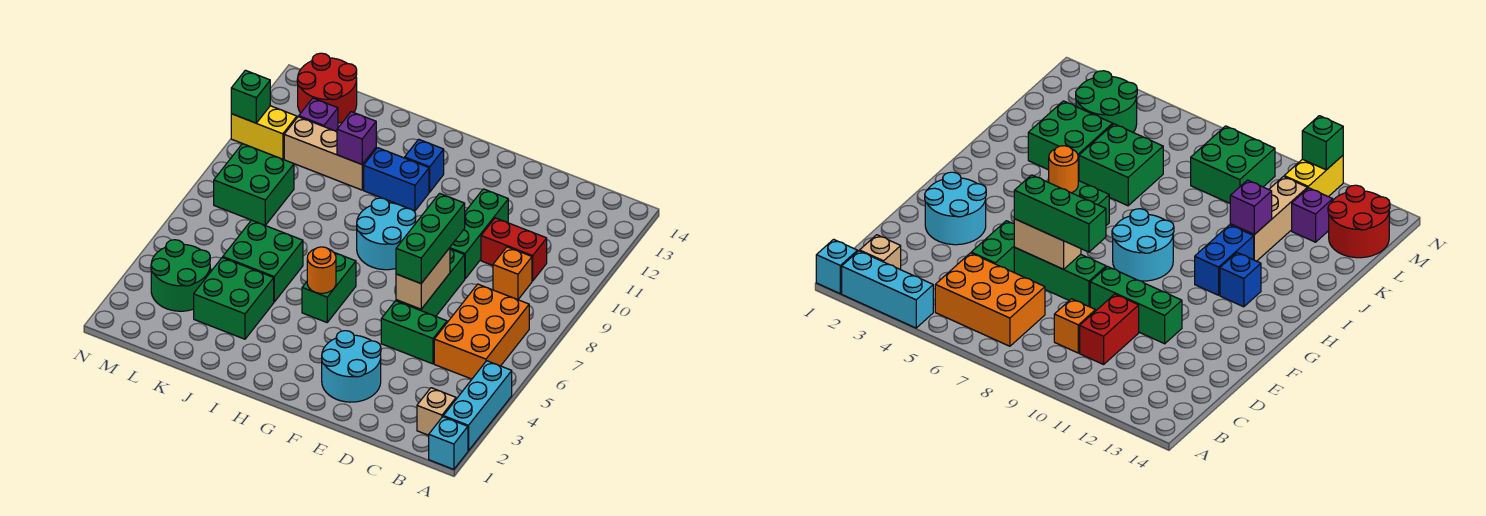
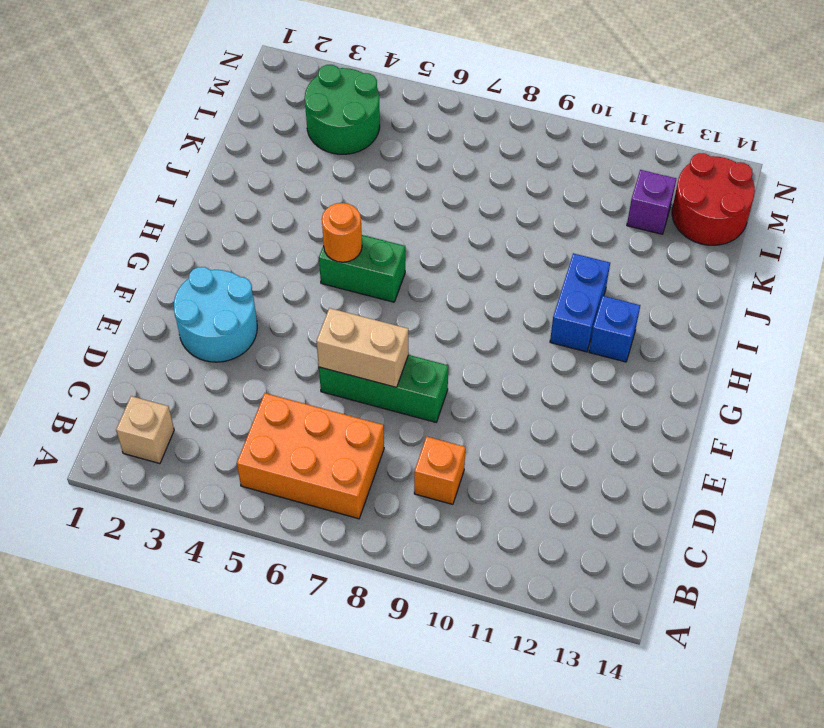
none -> cyan brick A1 level 1
none -> cyan brick A2:A4 level 1
none -> red brick C10:D10 level 1

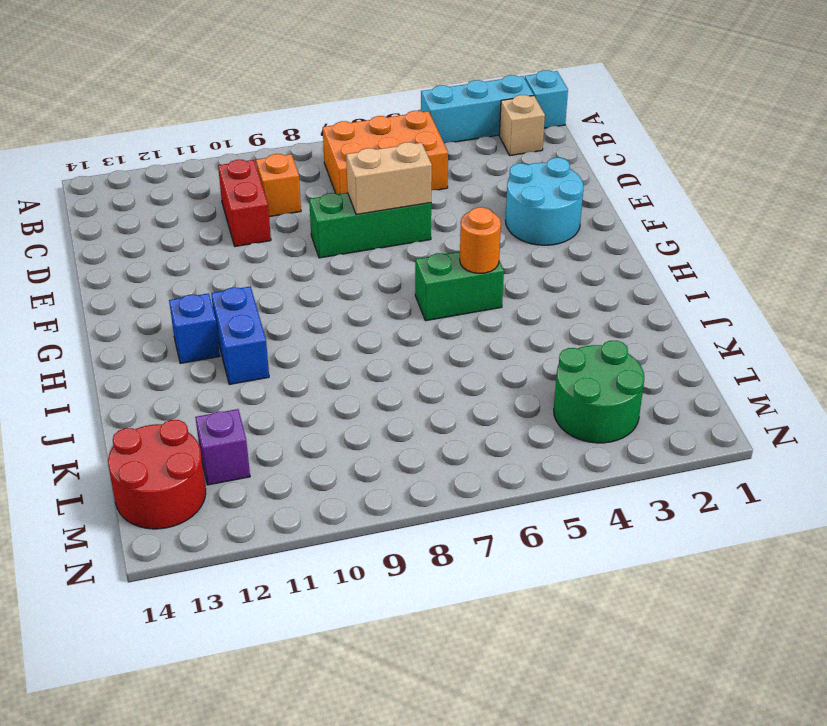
none -> green brick D5:E5 level 1
none -> green brick E9:E11 level 1
none -> cyan round brick G8:H9 level 1

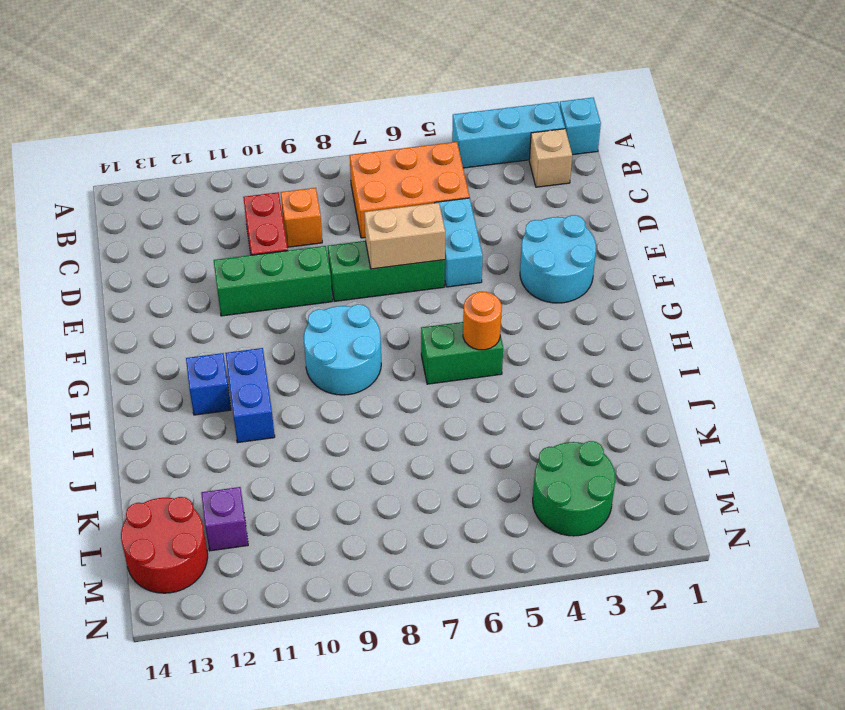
cyan brick D5:E5 level 1 -> green brick D5:E5 level 1
none -> green brick J3:K4 level 1
none -> green brick J5:K6 level 1
none -> tan brick J11:L11 level 1

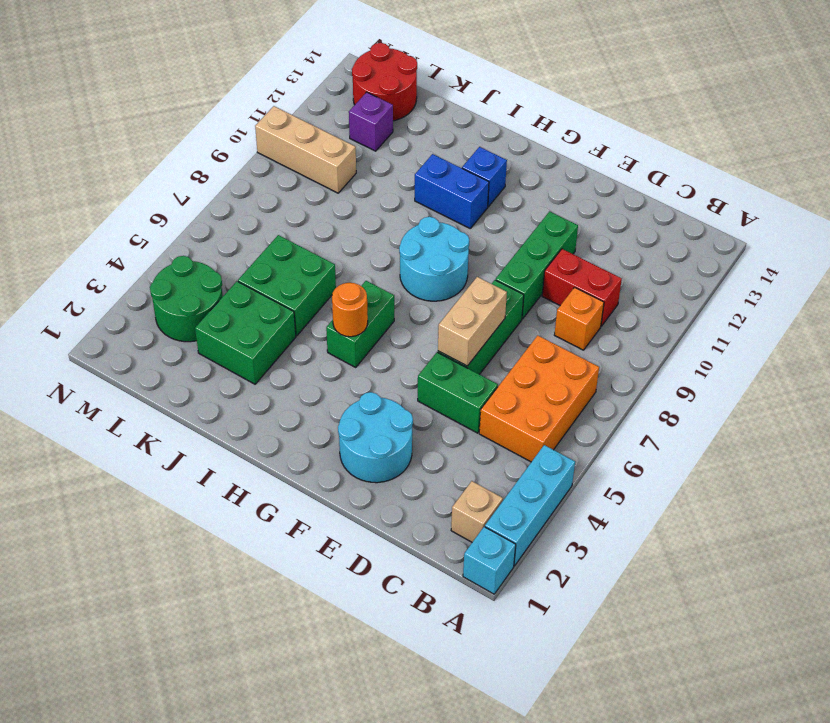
tan brick L10:N10 level 1 -> tan brick J11:L11 level 1
none -> green brick L8:M9 level 1
none -> yellow brick M11:N11 level 1
none -> purple brick J11 level 2

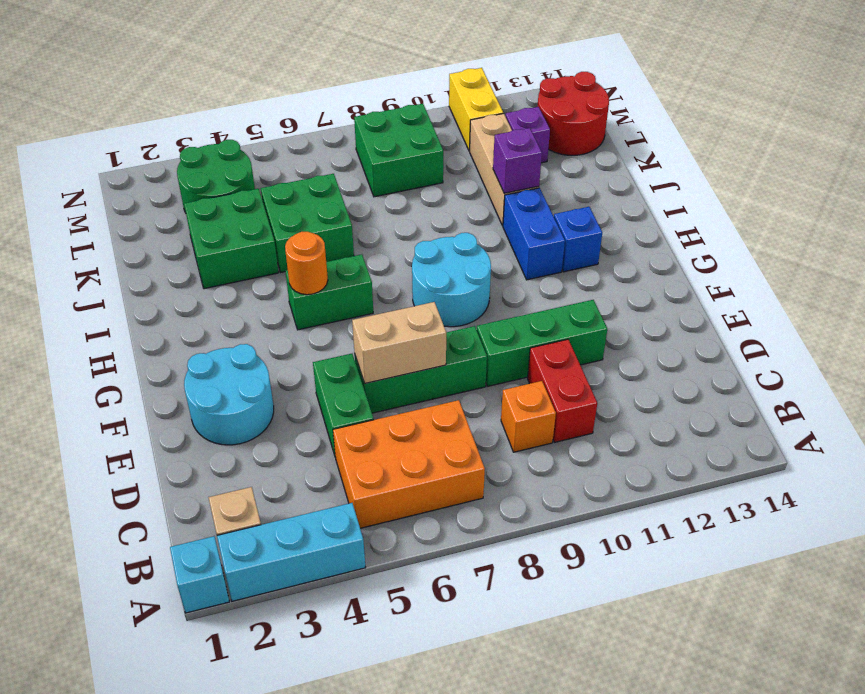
none -> green brick N11 level 2
none -> green brick E6:E8 level 3

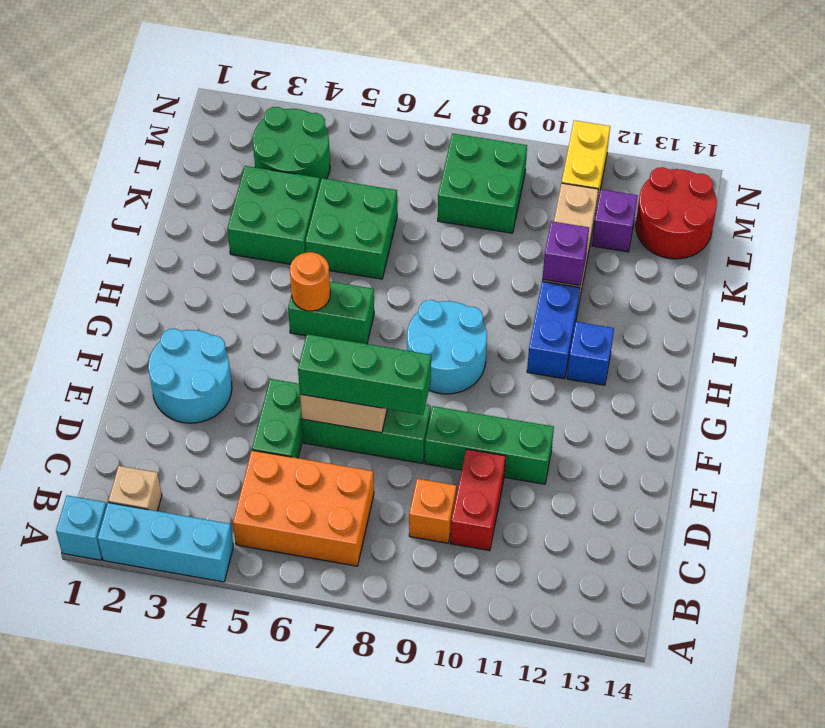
none -> green brick N11 level 2

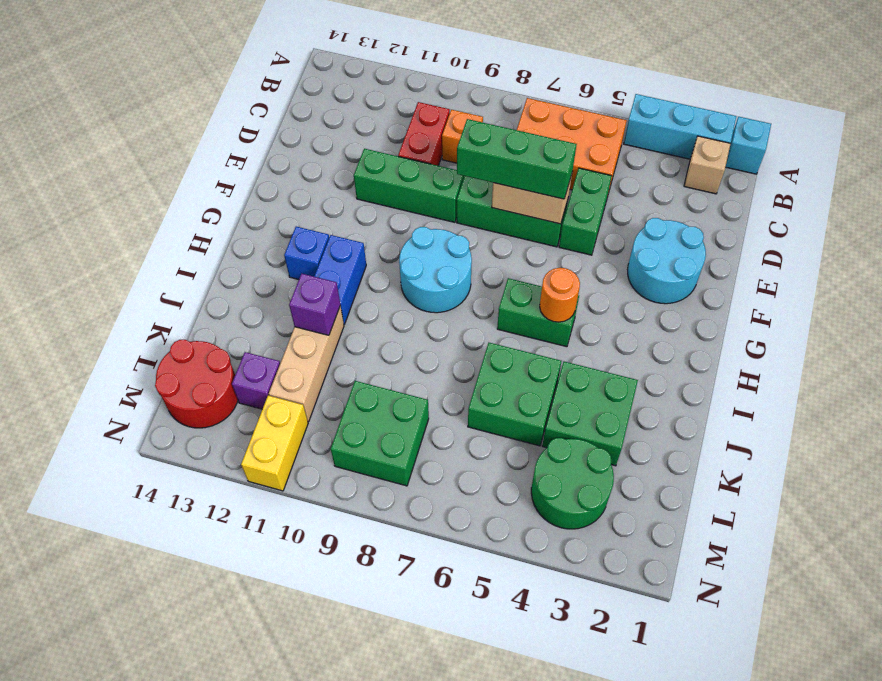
none -> green brick N11 level 2

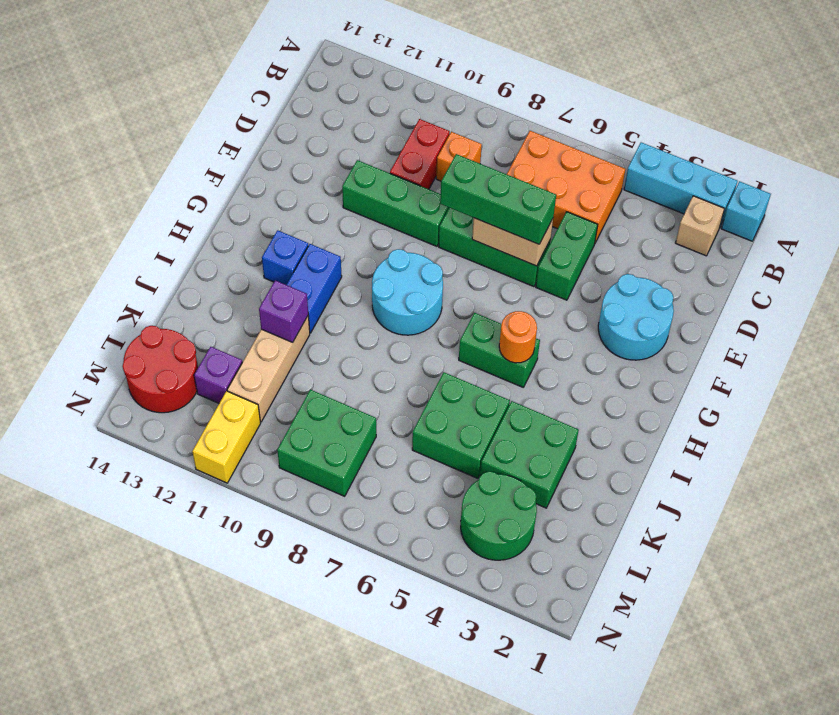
none -> green brick N11 level 2

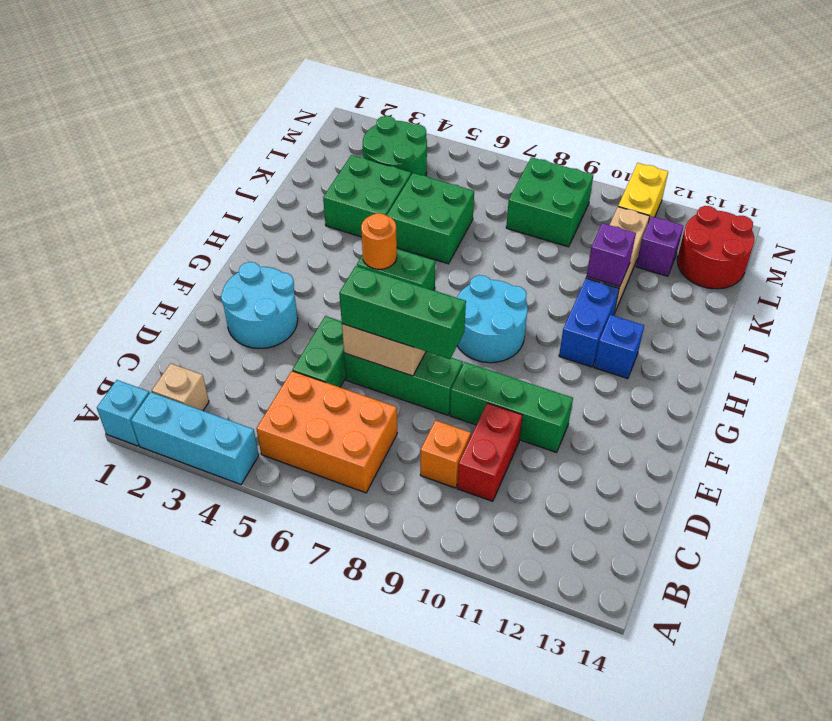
none -> green brick N11 level 2

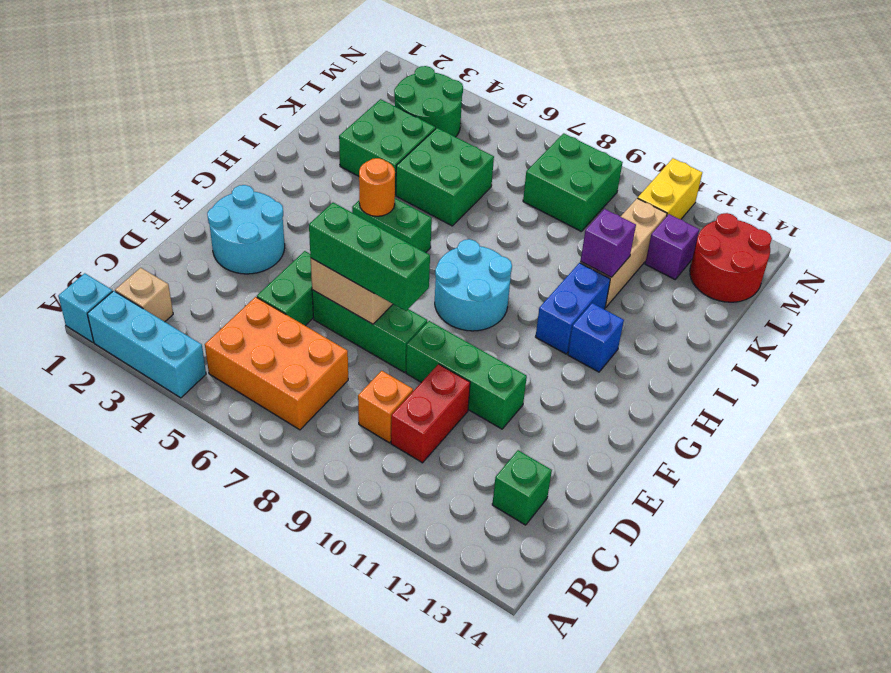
green brick C13 level 1 -> green brick N11 level 2

